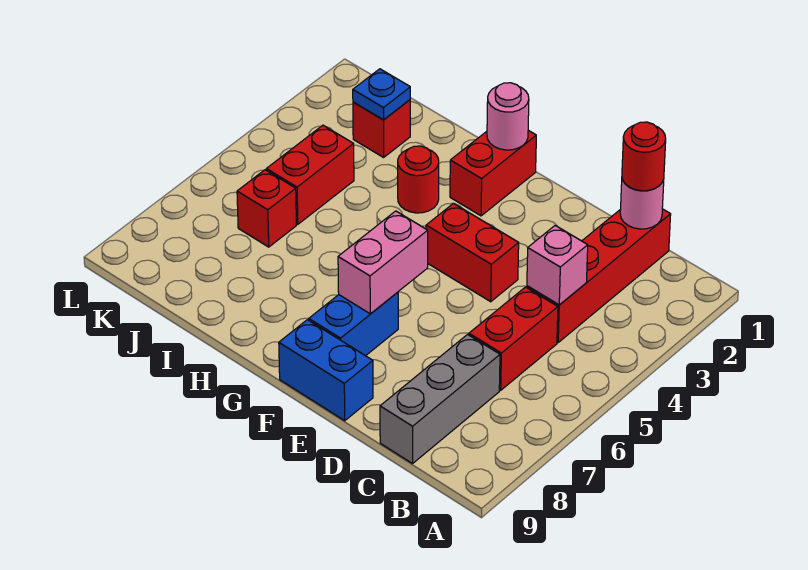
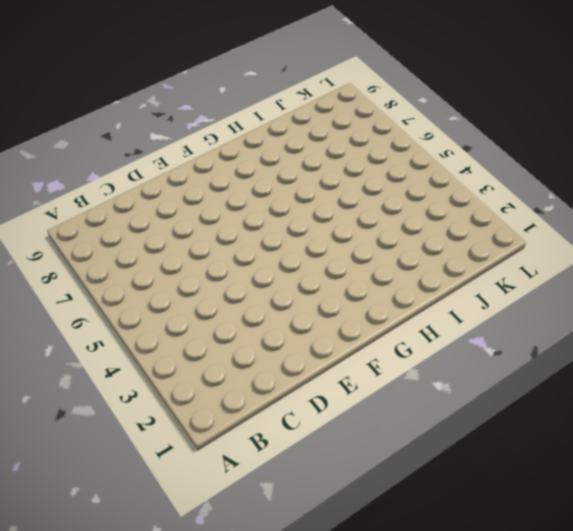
none -> red brick C1:C4 level 1
none -> red brick C5:C6 level 1
none -> grey brick C7:C9 level 1

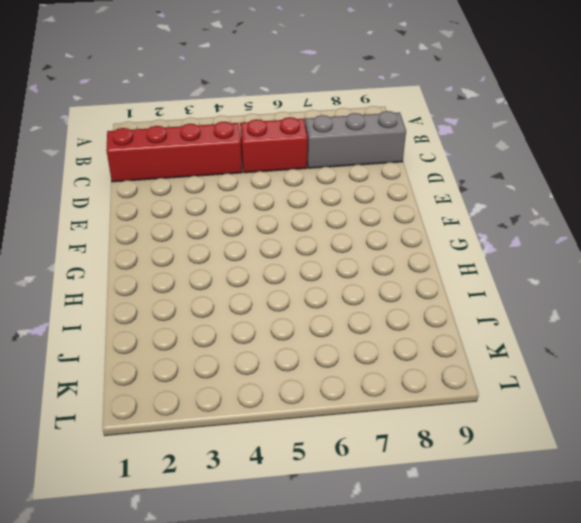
none -> red brick E4:F4 level 1
none -> blue brick E9:F9 level 1
none -> blue brick F7:F8 level 1

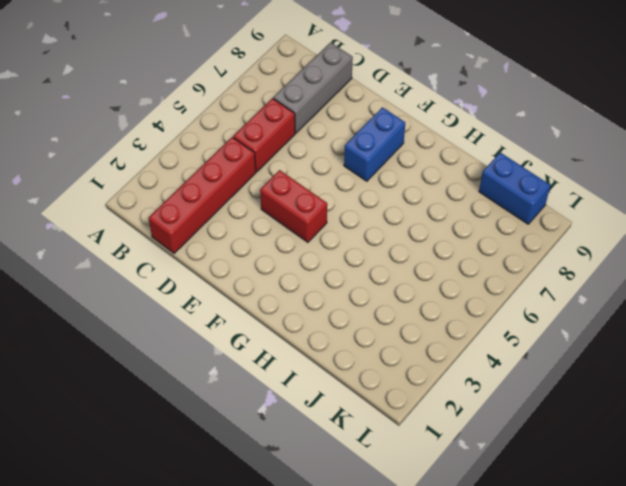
blue brick J9:K9 level 1 -> blue brick E9:F9 level 1
none -> red brick G1:G2 level 1
none -> red round brick H3 level 1
none -> red brick J2 level 1

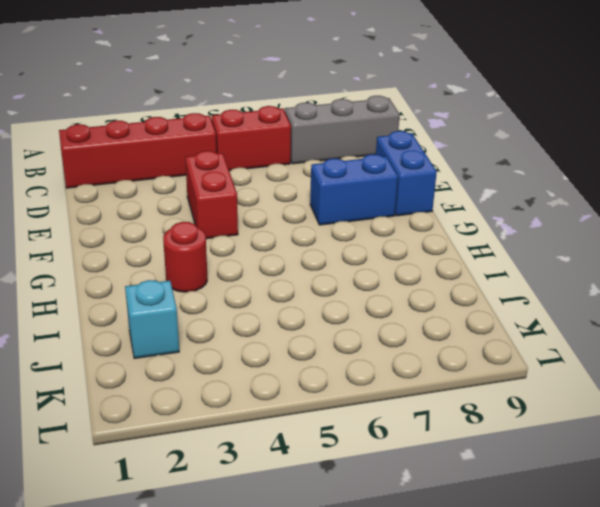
cyan brick J2 level 1 -> red brick J2 level 1
none -> red brick G1:G2 level 1
none -> red brick J4:J5 level 1
none -> red brick J6 level 1

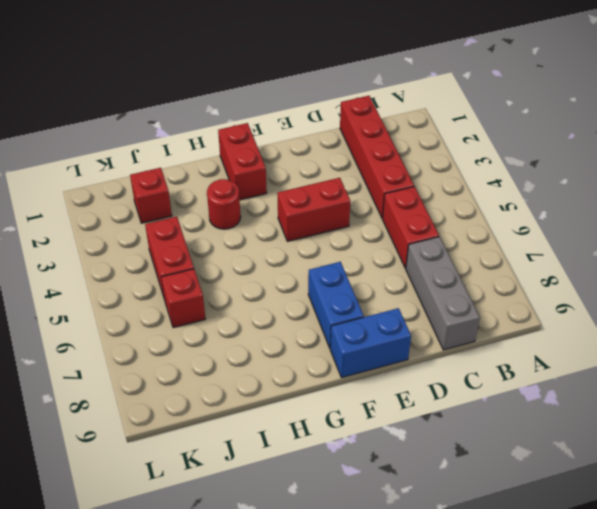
none -> pink round brick C1 level 2
none -> pink brick C4 level 2
none -> pink brick F6:F7 level 2

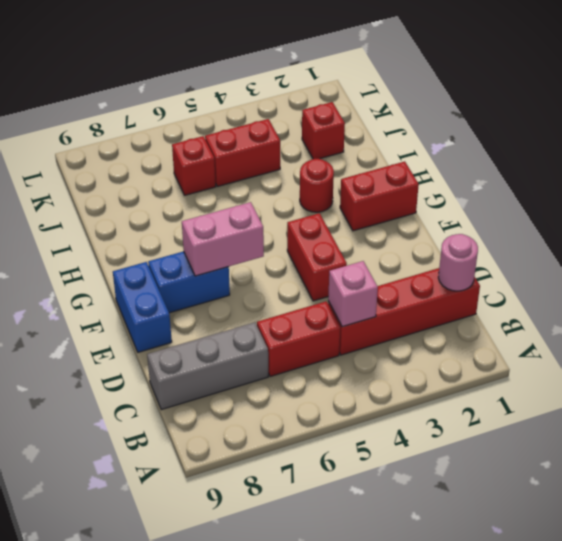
none -> pink round brick G1 level 2
none -> blue plate J2 level 2
none -> red round brick C1 level 3

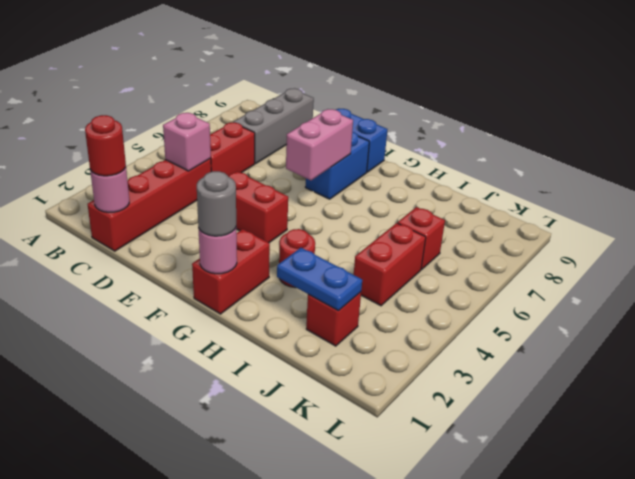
grey round brick G1 level 3 -> none
blue plate I2:J2 level 2 -> blue plate J2 level 2

